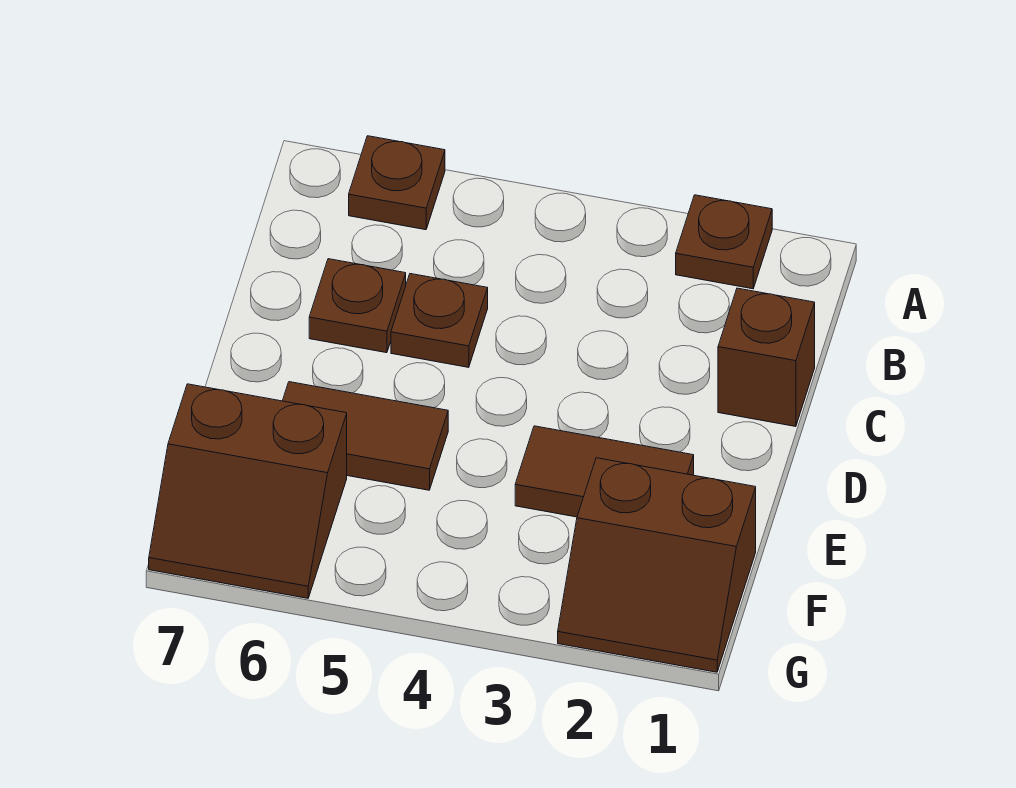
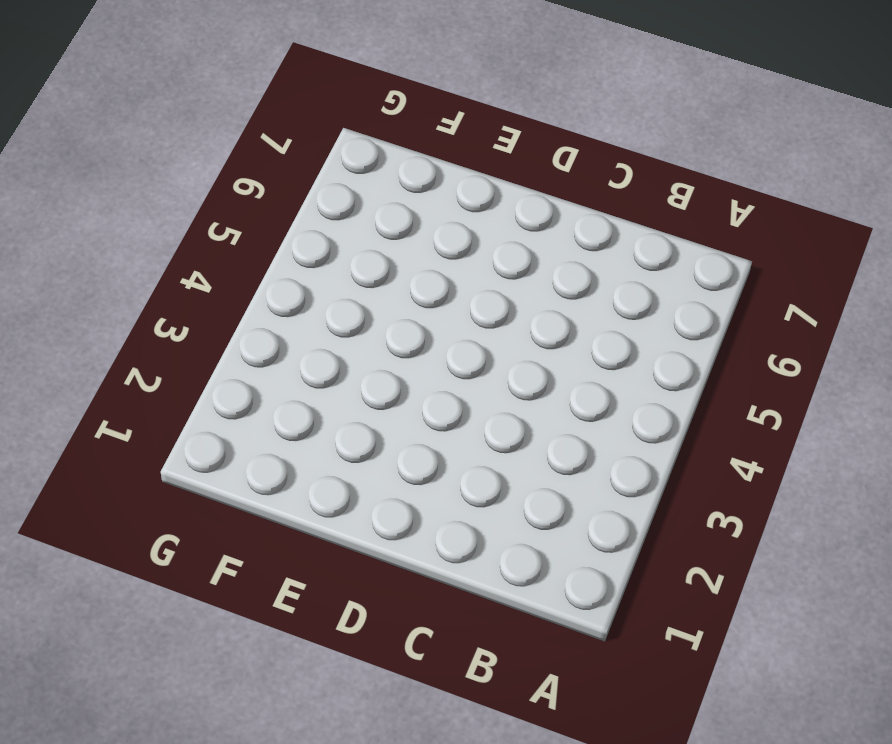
none -> brown plate A2 level 1
none -> brown plate A6 level 1

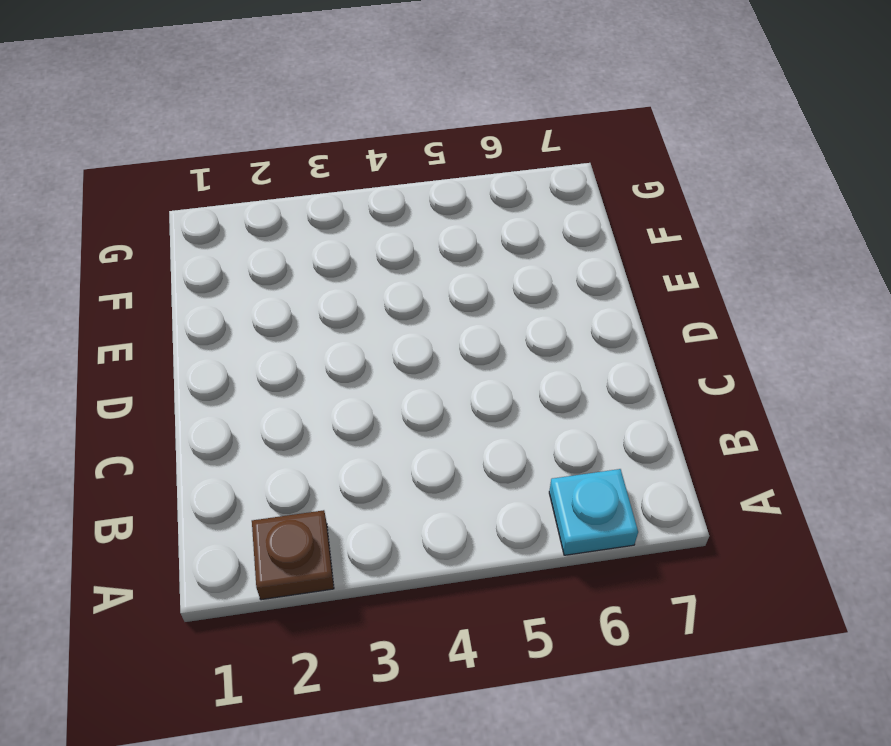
cyan plate A6 level 1 -> brown plate A6 level 1
none -> brown brick C1 level 1
none -> brown plate C5 level 1

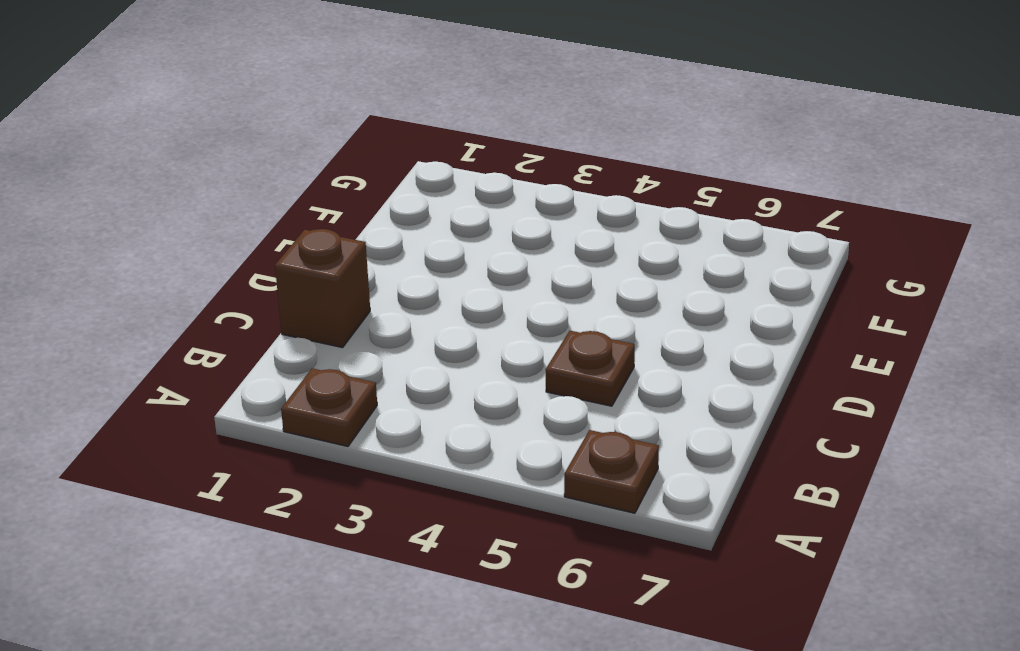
none -> brown plate C6 level 1
none -> brown tile E2:E3 level 1

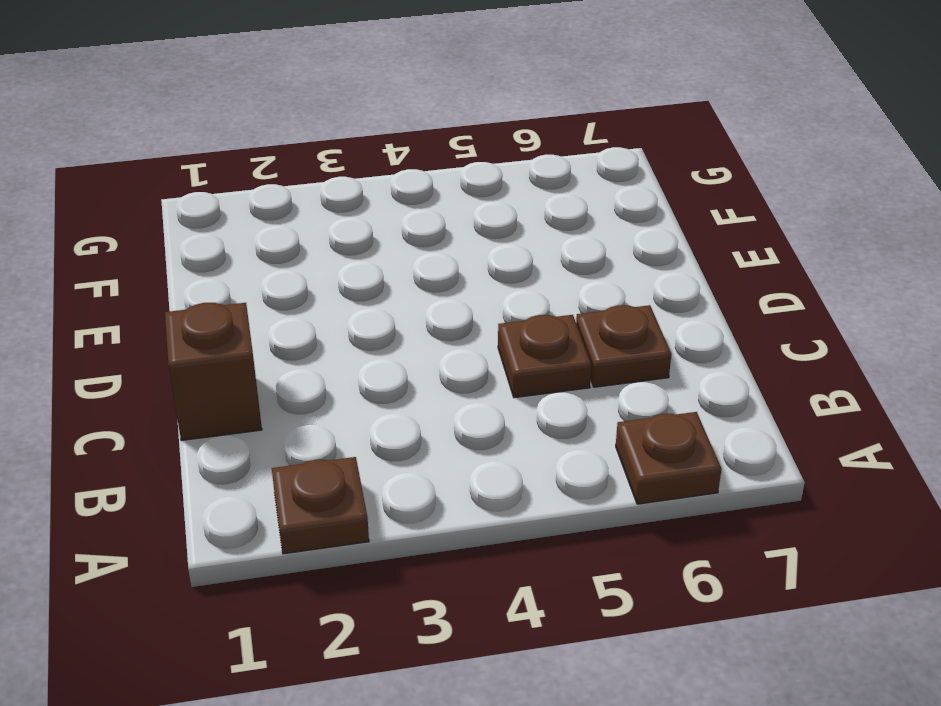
none -> brown tile E2:E3 level 1
none -> brown tile E5:E6 level 1

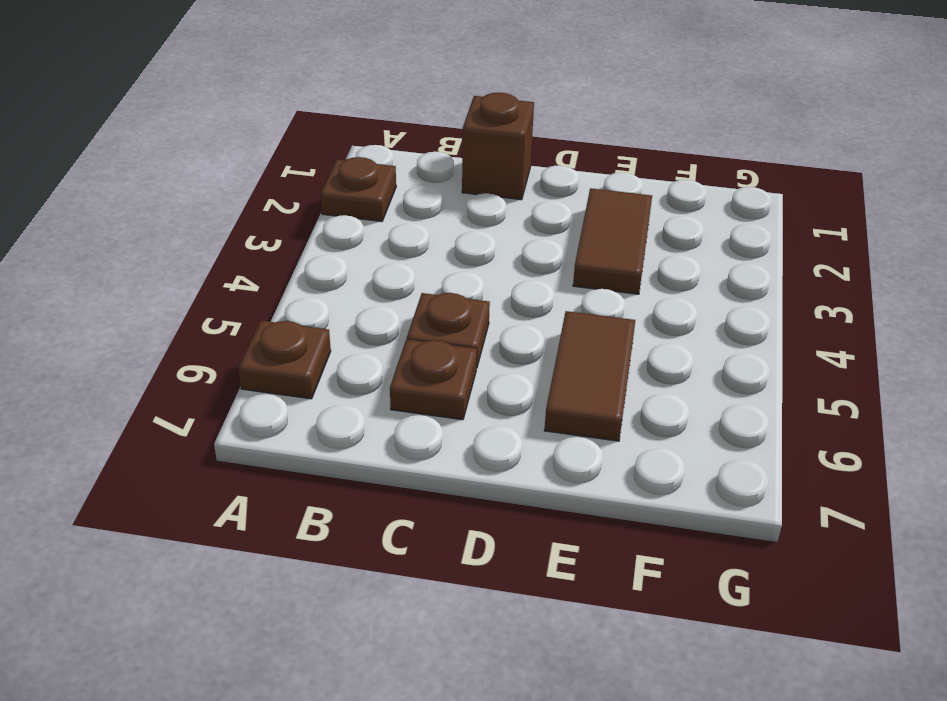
none -> brown slope F1:G2 level 1 top F
none -> brown slope F6:G7 level 1 top F

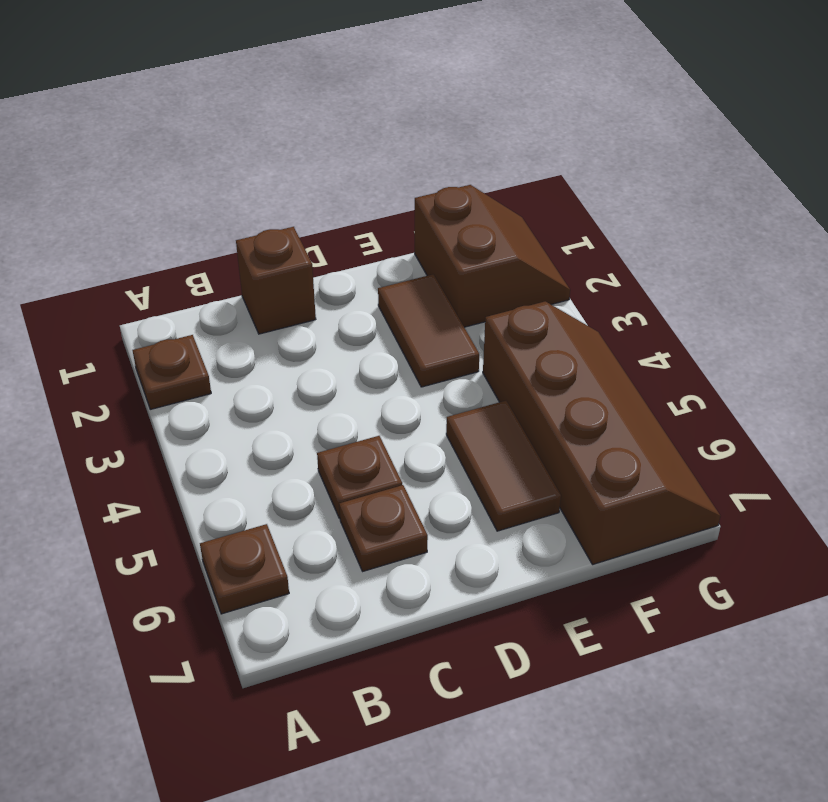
brown slope F4:G7 level 1 top F -> brown slope F6:G7 level 1 top F

